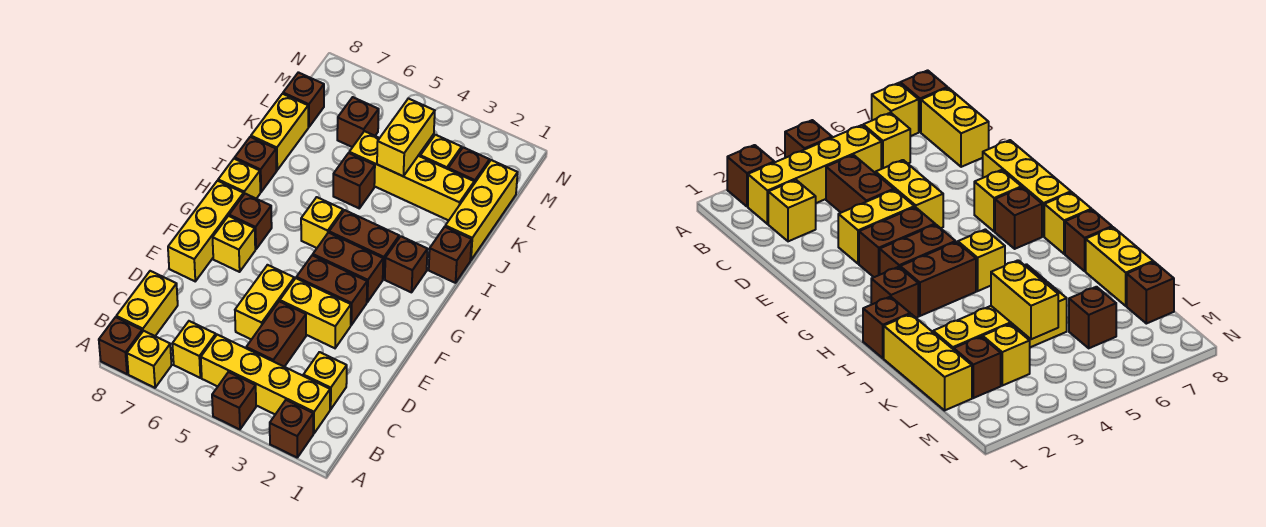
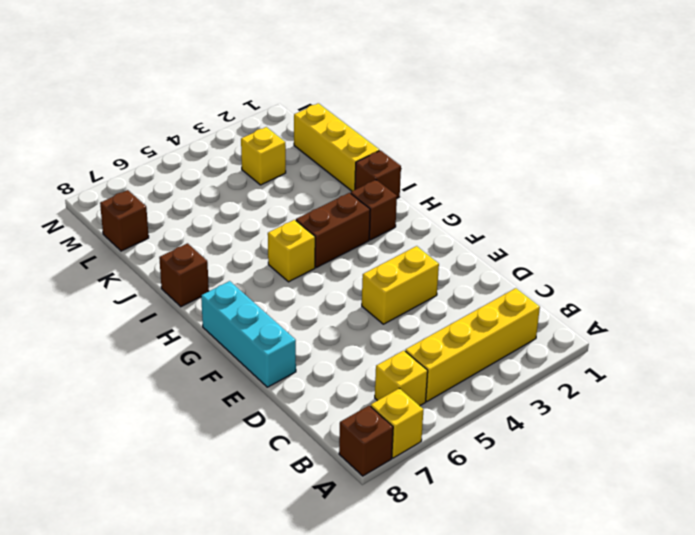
cyan brick E8:G8 level 1 -> yellow brick E8:G8 level 1
none -> brown brick A2 level 1
none -> brown brick A4 level 1
none -> yellow brick B8:C8 level 1
none -> yellow brick C2 level 1

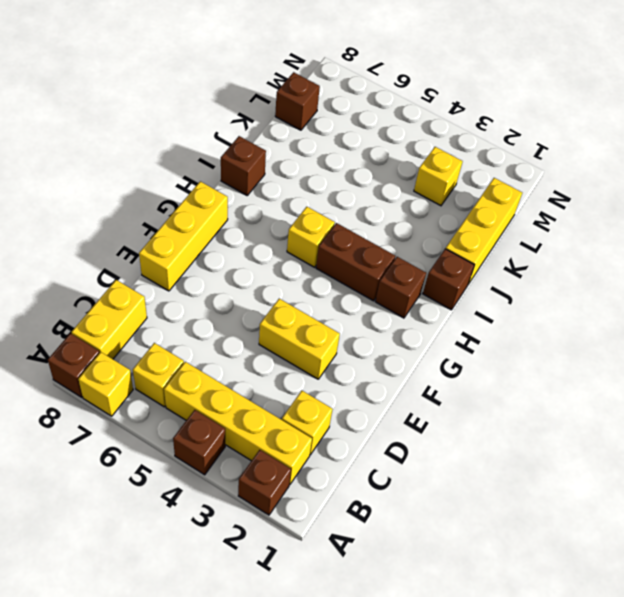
none -> brown brick C4:D4 level 1
none -> yellow brick D5:E5 level 1
none -> brown brick F3:F4 level 1
none -> yellow brick F7 level 1

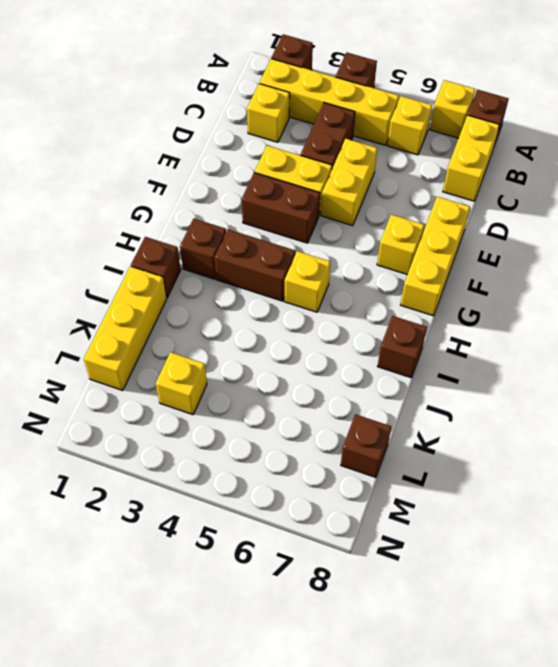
none -> brown brick G3:G4 level 1
none -> brown brick G7 level 1
none -> yellow brick H8 level 1
none -> brown brick J5 level 1

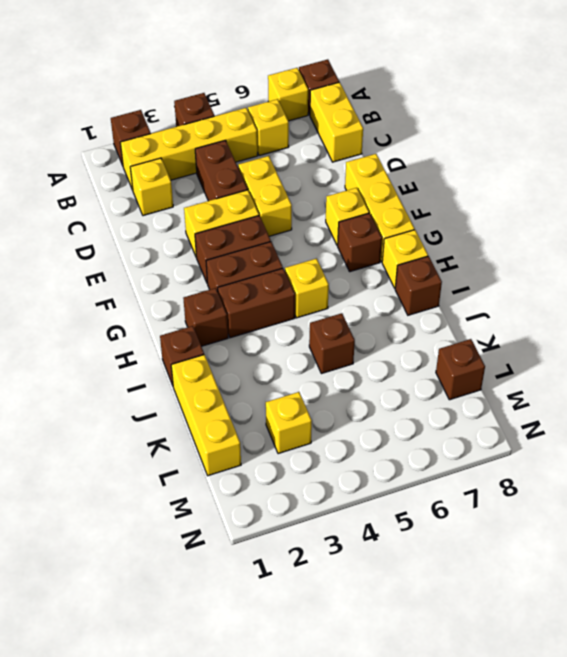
none -> yellow brick J8:K8 level 1
none -> yellow brick K2:K5 level 1
none -> brown brick L2 level 1
none -> brown brick L6 level 1

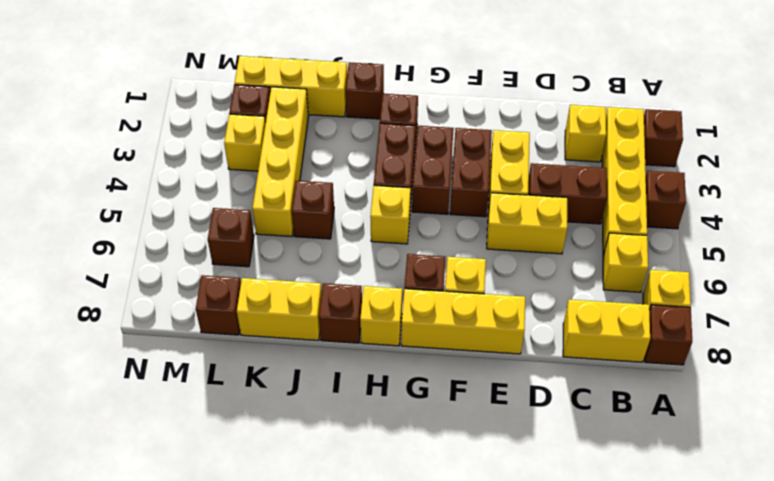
none -> yellow brick K4:L4 level 2

